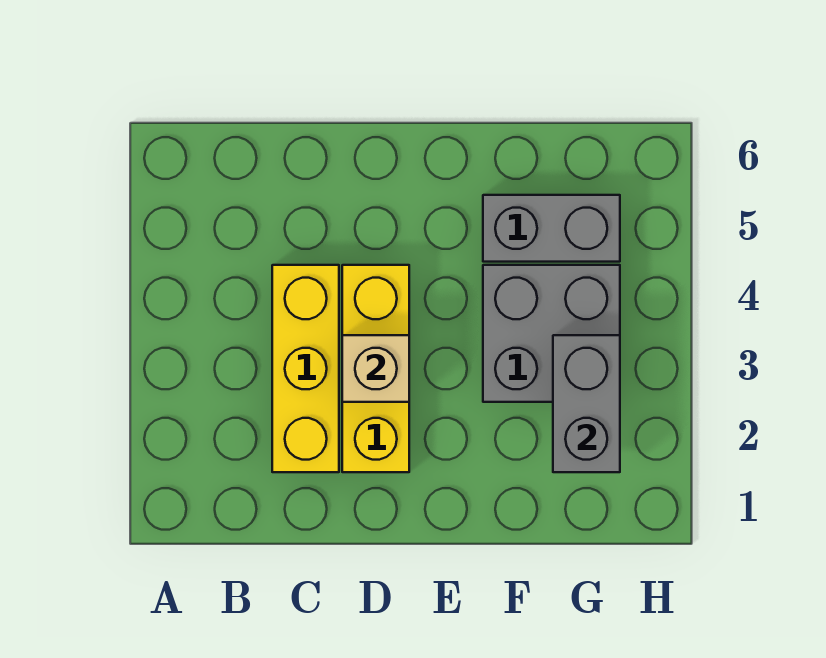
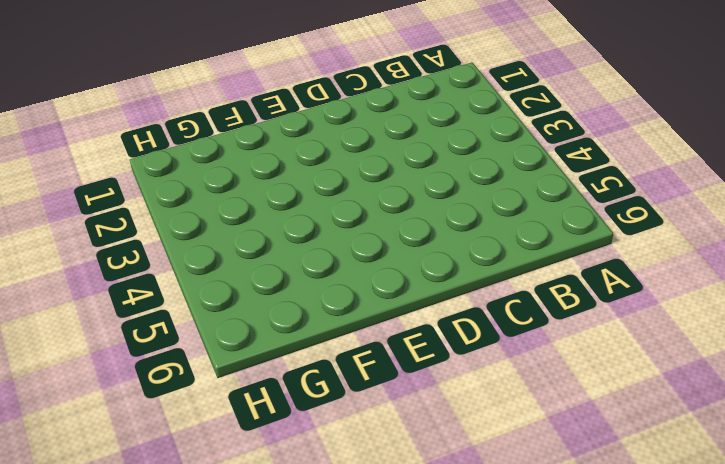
none -> yellow brick C2:C4 level 1
none -> yellow brick D2:D4 level 1

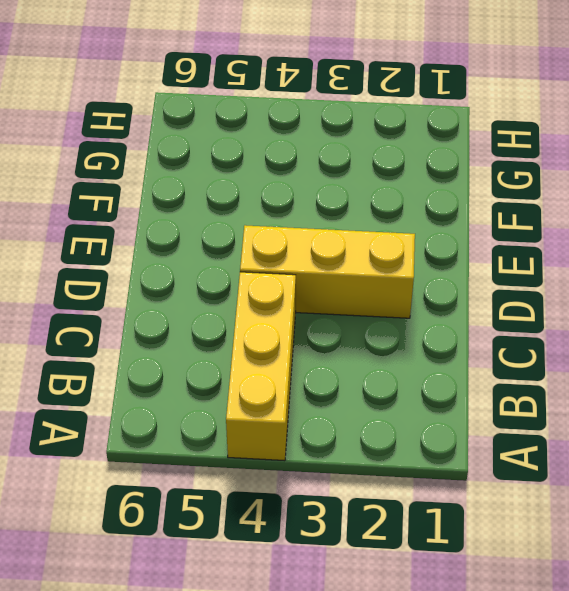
yellow brick A4:C4 level 1 -> yellow brick C2:C4 level 1
none -> grey brick F3:G4 level 1
none -> grey brick F5:G5 level 1

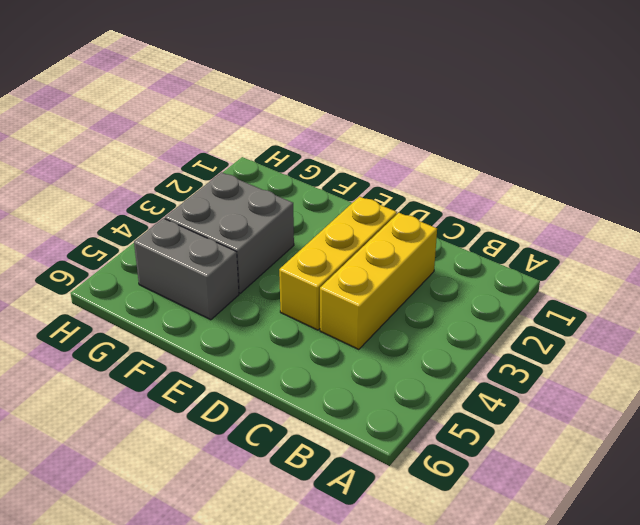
none -> tan brick D3 level 2
none -> grey brick G2:G3 level 2

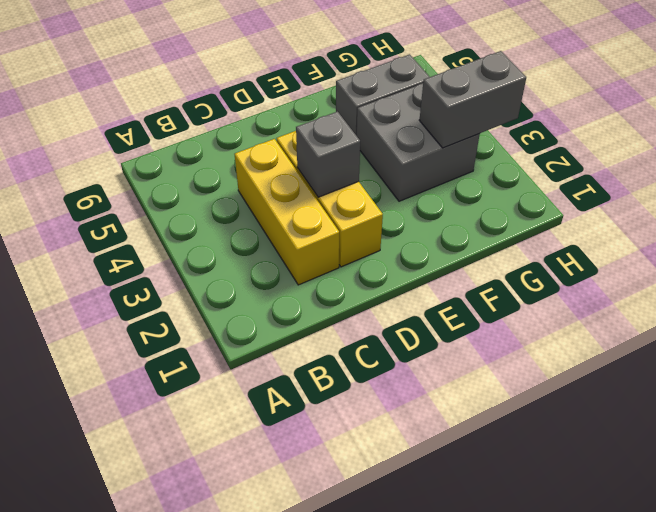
grey brick D3 level 2 -> tan brick D3 level 2
grey brick G3:H3 level 2 -> grey brick G2:G3 level 2

